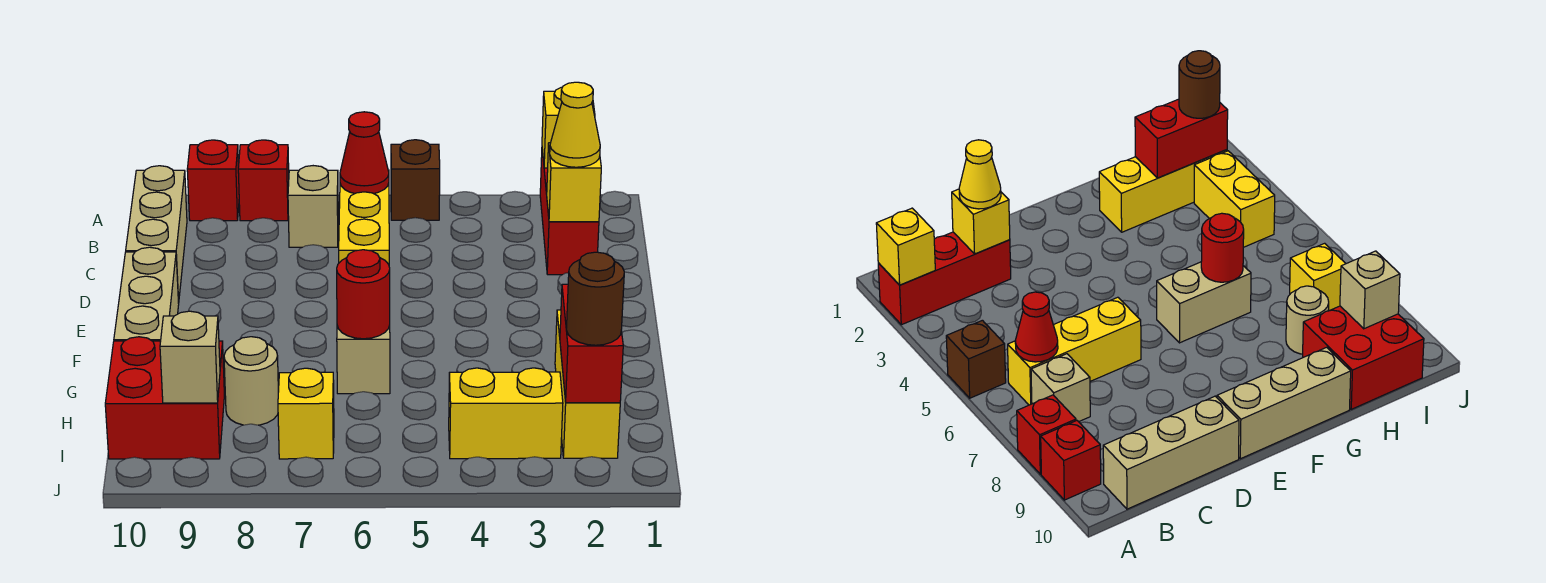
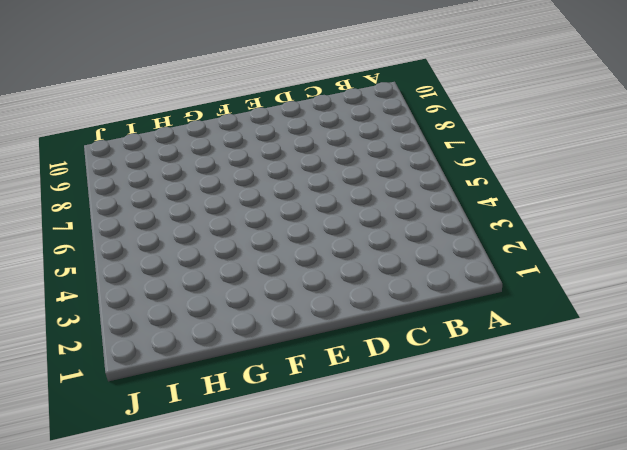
none -> red brick A2:C2 level 1
none -> brown brick A5 level 1
none -> red brick A8 level 1

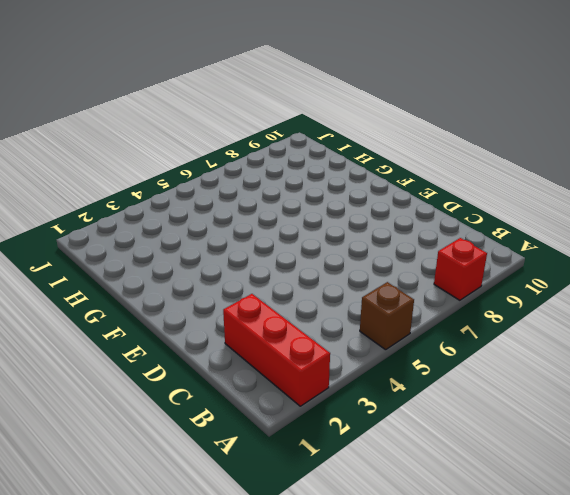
none -> red brick A9 level 1
none -> yellow brick B6:D6 level 1
none -> tan brick B7 level 1

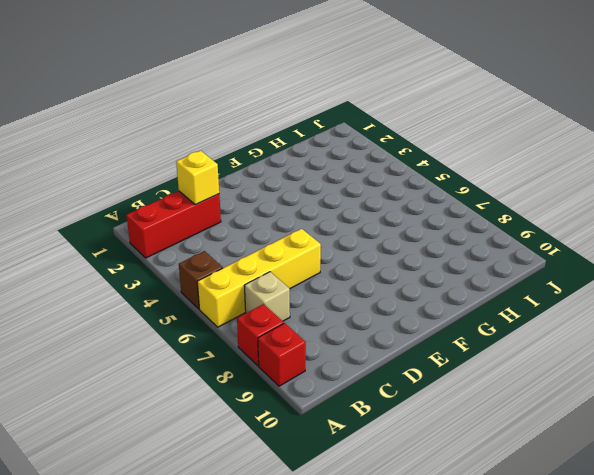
yellow brick A6:D6 level 1 -> yellow brick B6:D6 level 1
none -> tan brick B10:D10 level 1
none -> tan brick E10:G10 level 1
none -> tan brick F6:G6 level 1

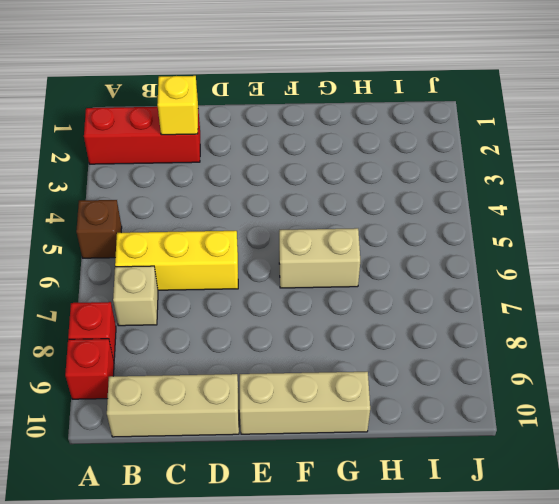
none -> yellow brick G2:I2 level 1
none -> tan round brick H8 level 1
none -> red brick H9:I10 level 1

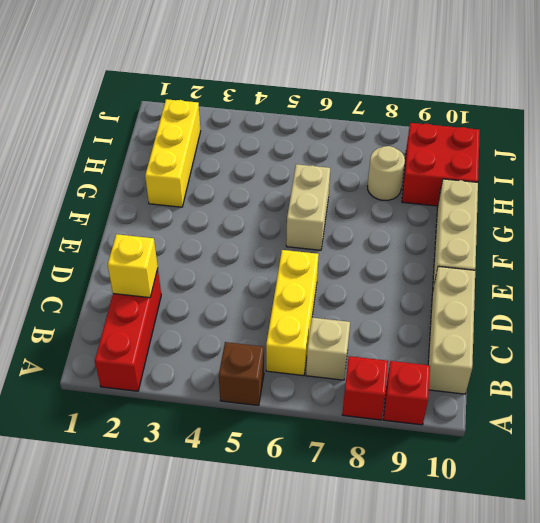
none -> yellow brick I3:I4 level 1
none -> yellow brick I7 level 1
none -> yellow brick A2 level 2

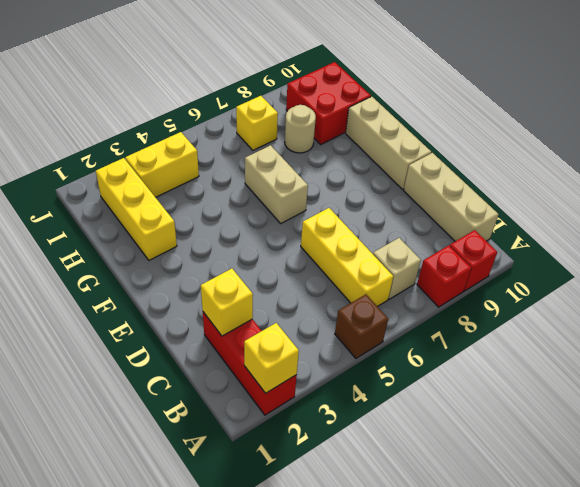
none -> red cone B6 level 2
none -> red round brick G6 level 2
none -> red brick H2:I2 level 2

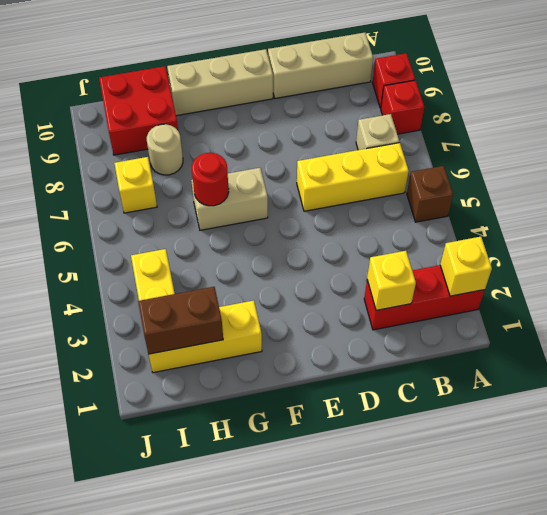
brown brick H2:I2 level 2 -> red brick H2:I2 level 2
none -> red cone B6 level 2
none -> tan brick I9 level 2
none -> yellow cone C2 level 3

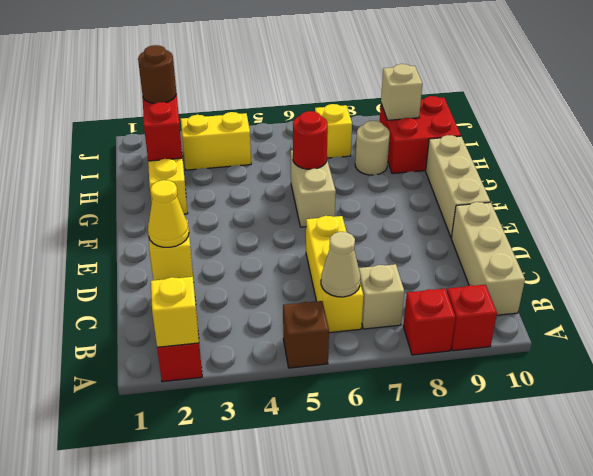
tan cone B6 level 2 -> red cone B6 level 2

